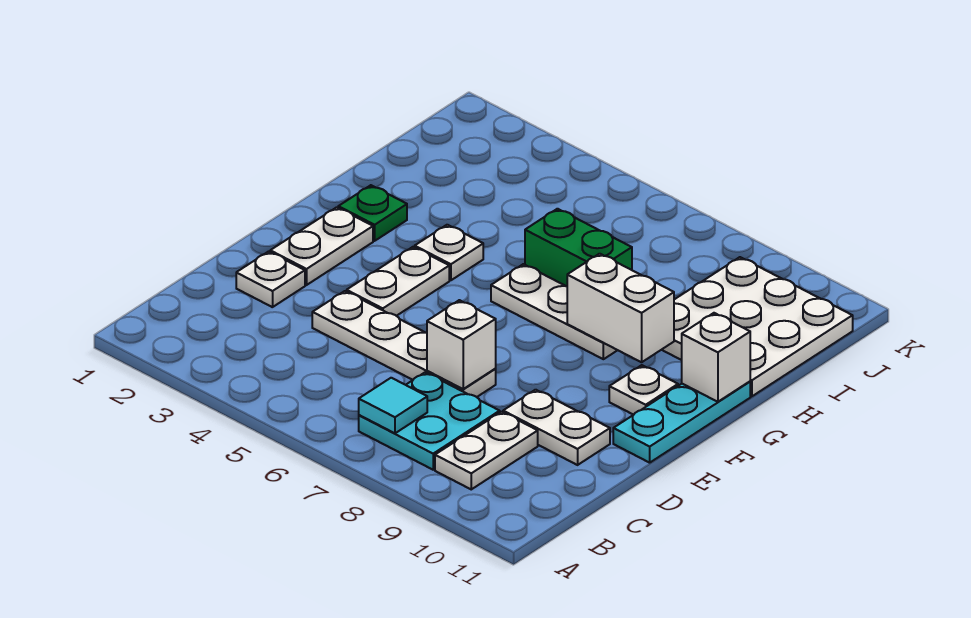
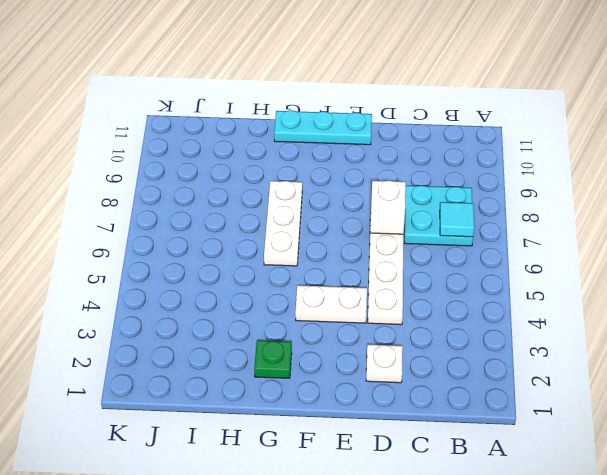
none -> white plate B9:C9 level 1
none -> white plate D9:D10 level 1
none -> white plate E2:F2 level 1

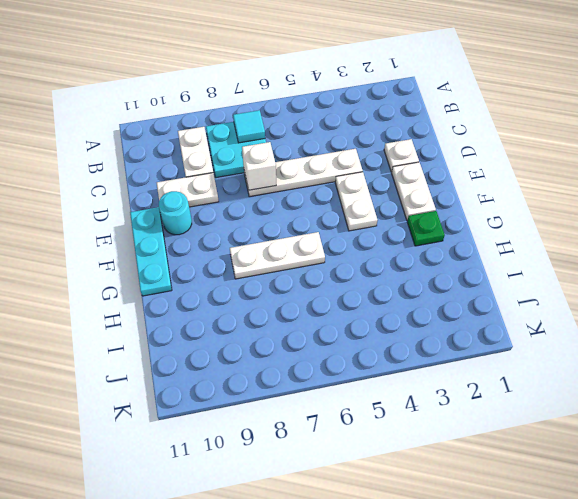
cyan round brick E10 level 1 -> none
none -> white plate F10 level 1
none -> white plate G4 level 1
none -> green brick H6:H7 level 1

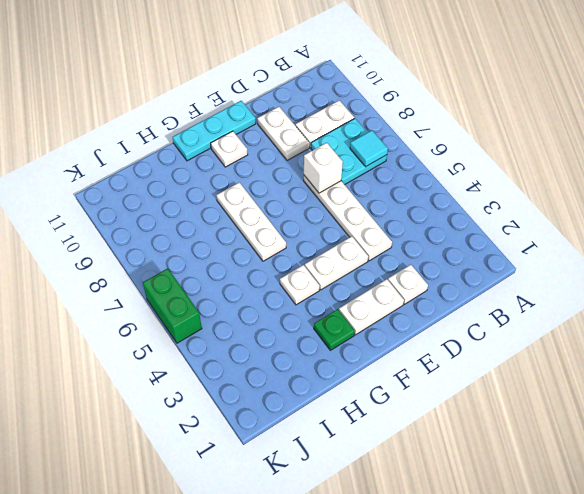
green brick K5:K6 level 1 -> green brick H6:H7 level 1
none -> white plate H9:J11 level 1
none -> white brick G8:G9 level 2
none -> white brick G11 level 2

